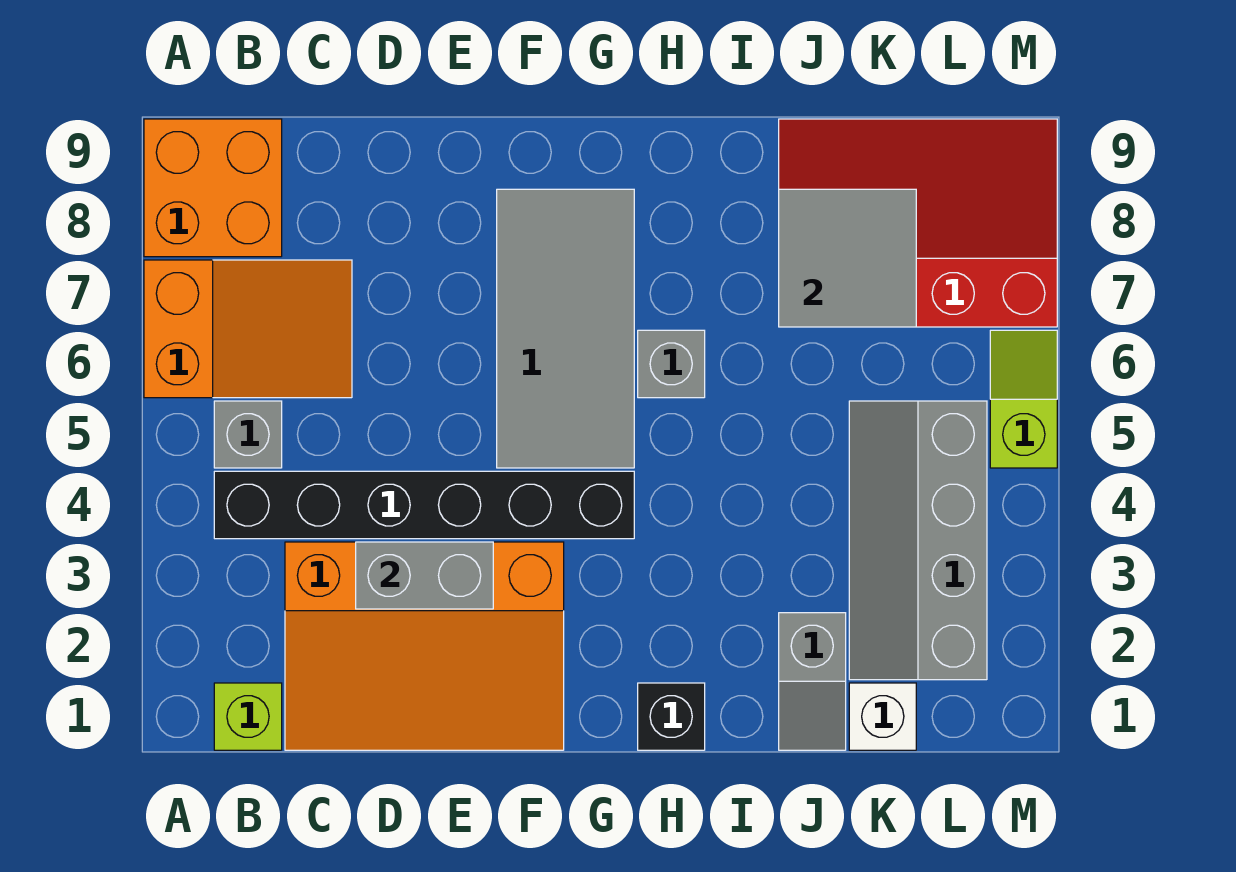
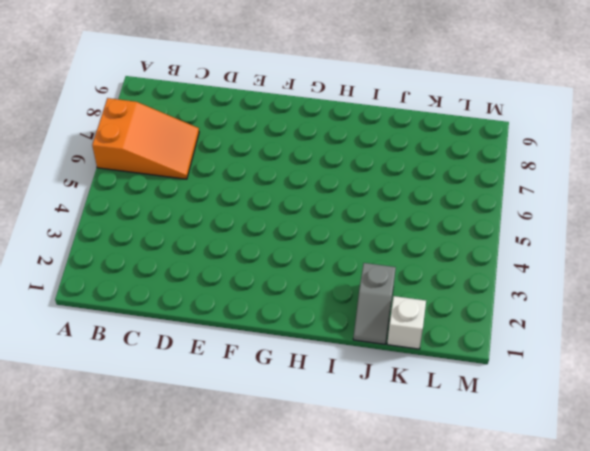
none -> orange brick A8:B9 level 1
none -> lime brick B1 level 1
none -> black brick B4:G4 level 1

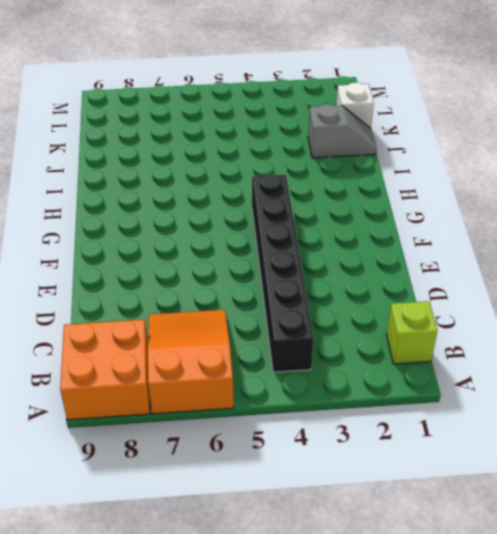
none -> grey brick B5 level 1
none -> orange slope C1:F3 level 1 top 3
none -> grey tile F5:G8 level 1

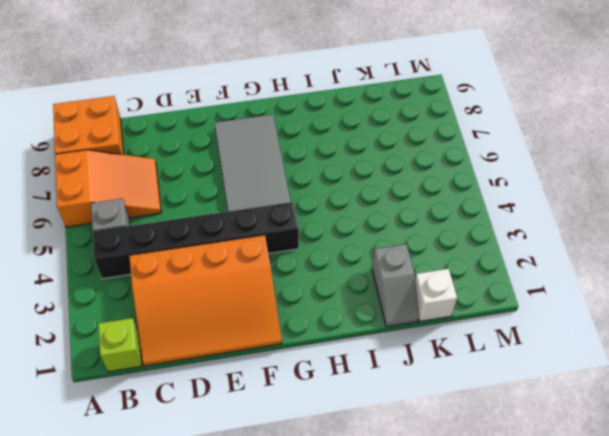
none -> black brick H1 level 1
none -> grey brick H6 level 1
none -> red slope J7:M9 level 1 top 7

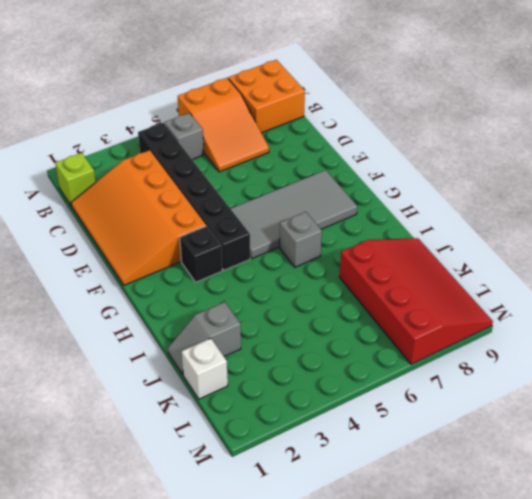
black brick G3 level 1 -> black brick H1 level 1
none -> grey slope K2:L5 level 1 top L
none -> lime slope M5:M6 level 1 top 5
none -> grey brick D3:E3 level 2

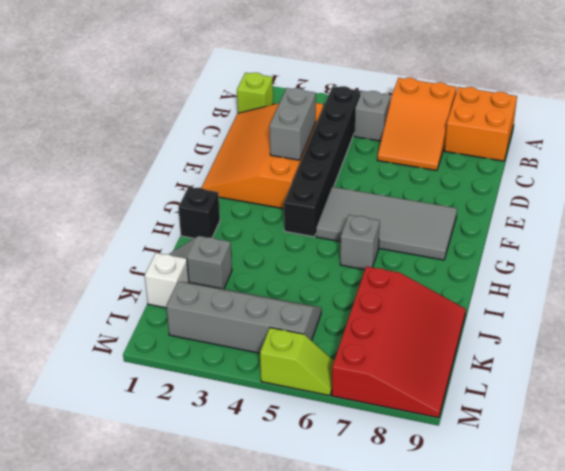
none -> grey tile J7:K8 level 2

